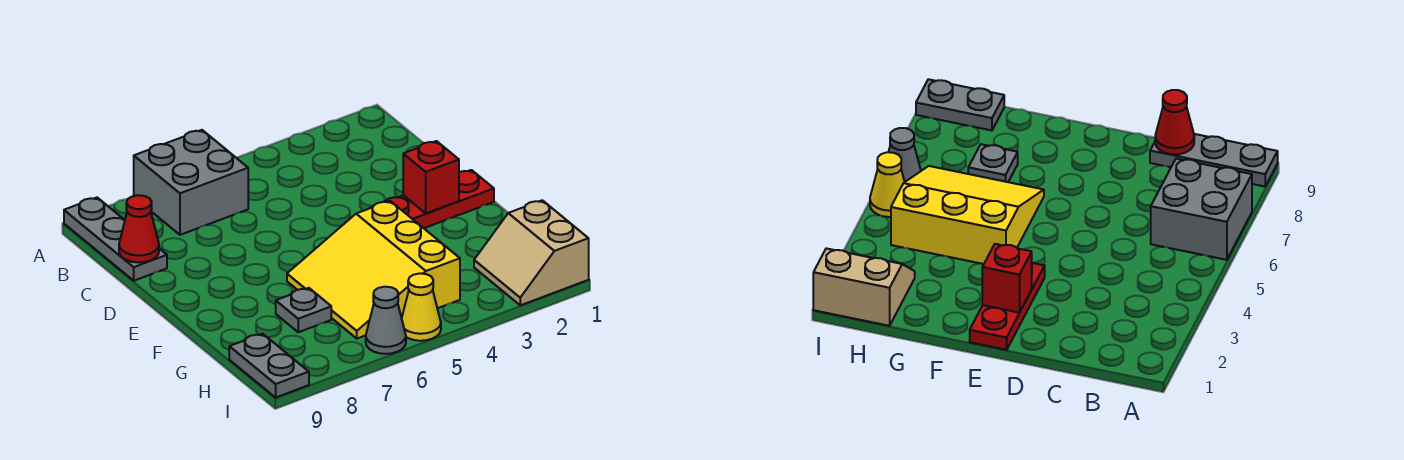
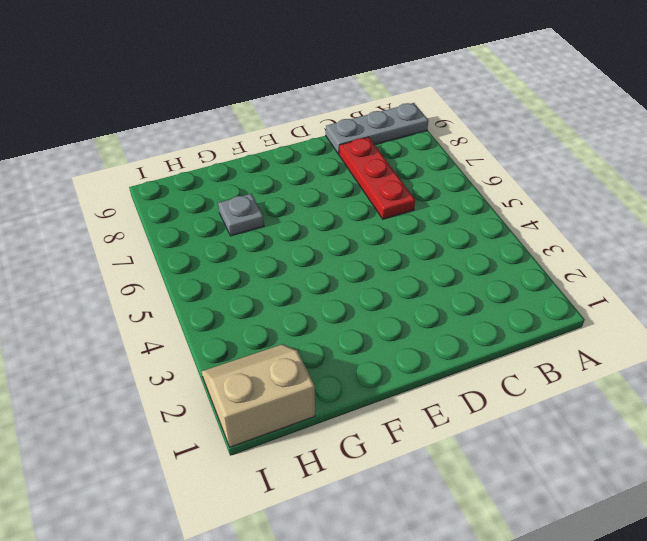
red plate C6:C8 level 1 -> red plate E1:E3 level 1
none -> grey brick A6:B7 level 1
none -> yellow slope F4:H6 level 1 top 4

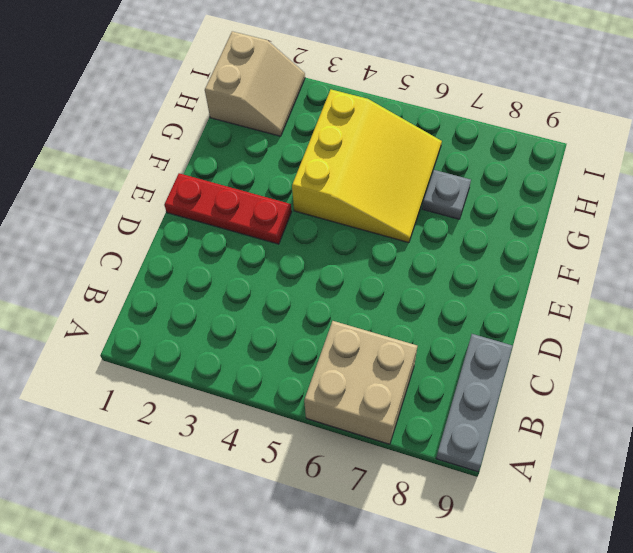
tan brick A6:B7 level 1 -> grey brick A6:B7 level 1
none -> grey plate H9:I9 level 1
none -> yellow cone I5 level 1

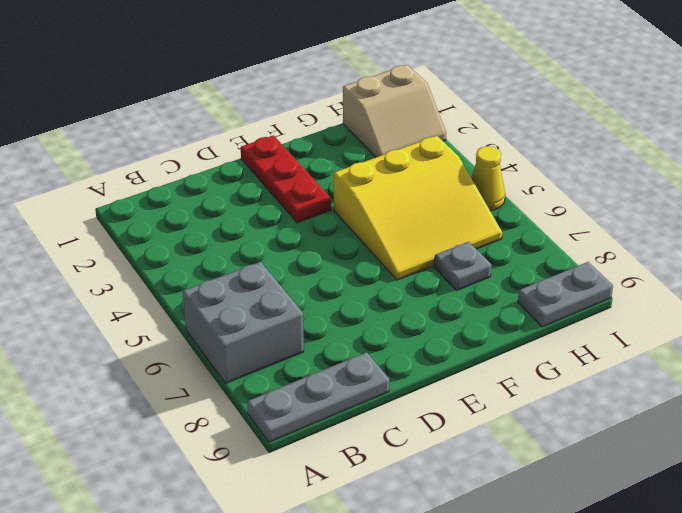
none -> grey cone I6 level 1
none -> red cone C9 level 2

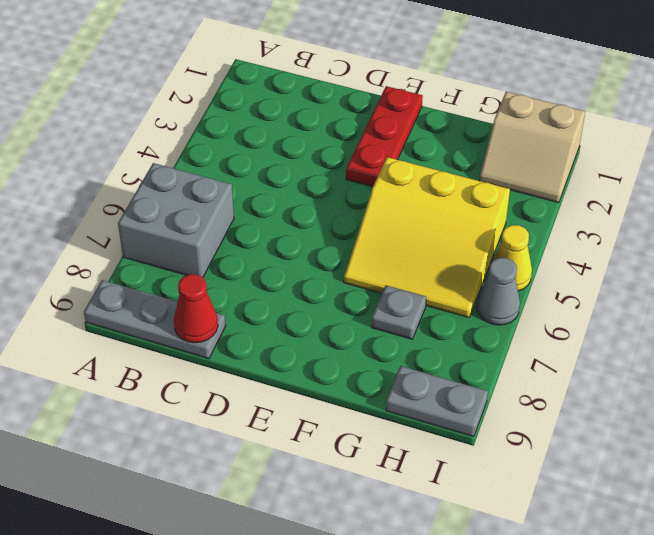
none -> red brick E2 level 2

